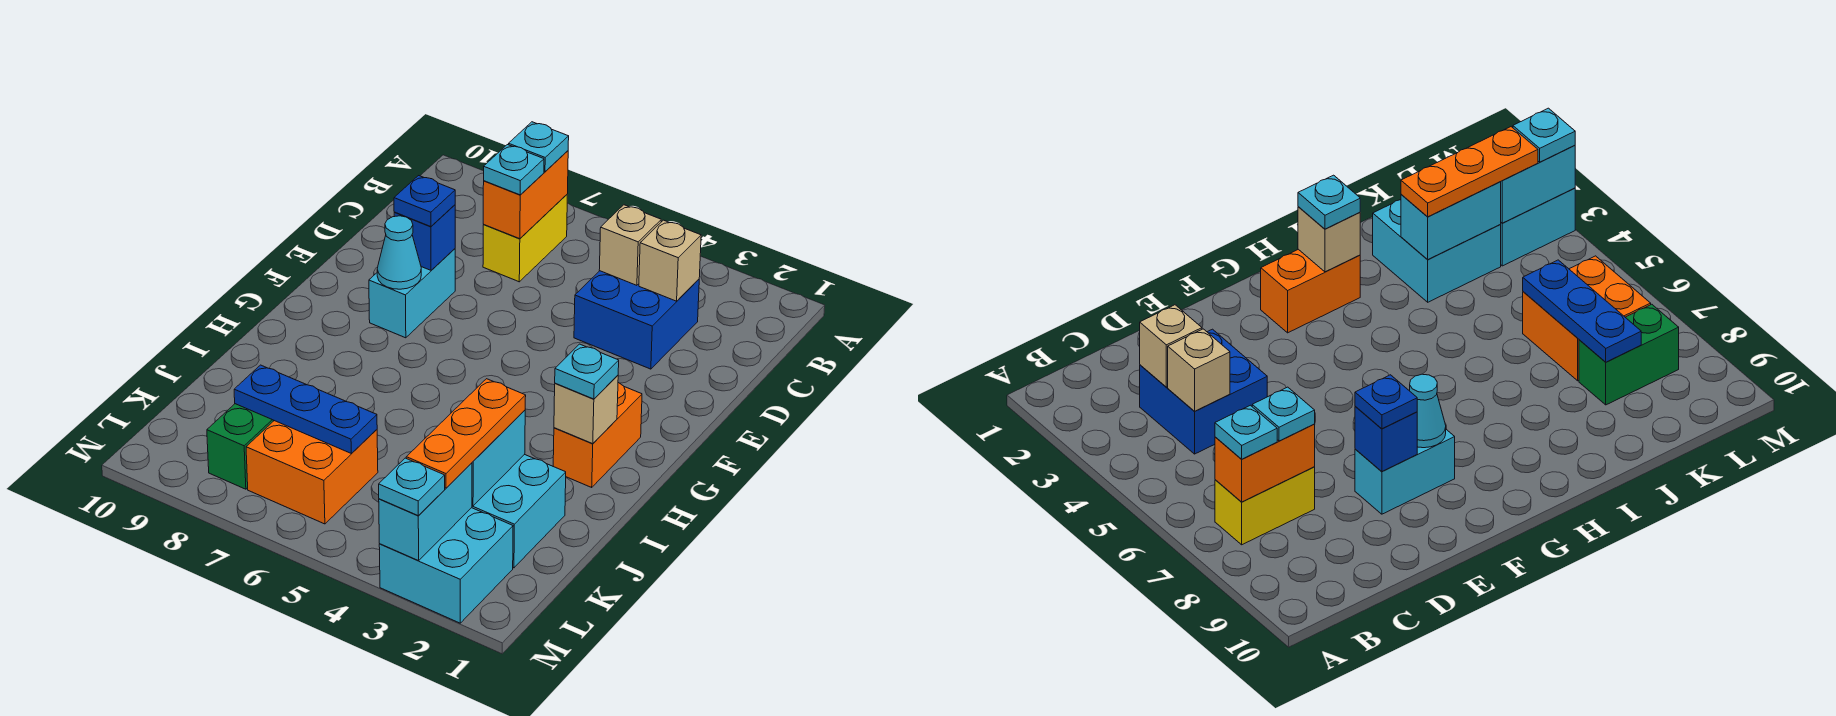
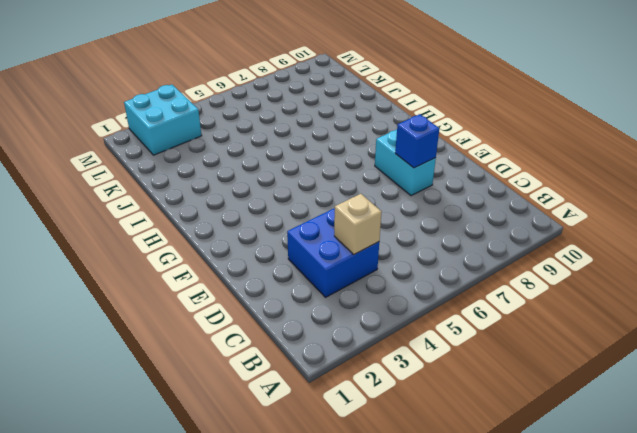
none -> yellow brick B7:C7 level 1
none -> orange brick G2:H2 level 1
none -> cyan brick J2:K3 level 1

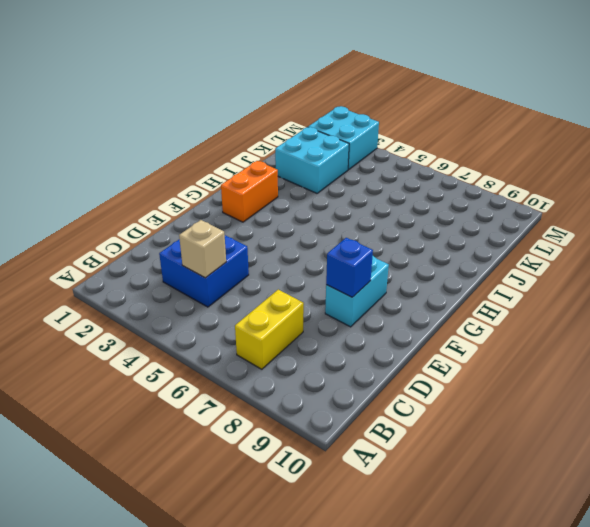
none -> orange brick K6:L7 level 1
none -> green brick K8:L8 level 1
none -> orange brick B7:C7 level 2

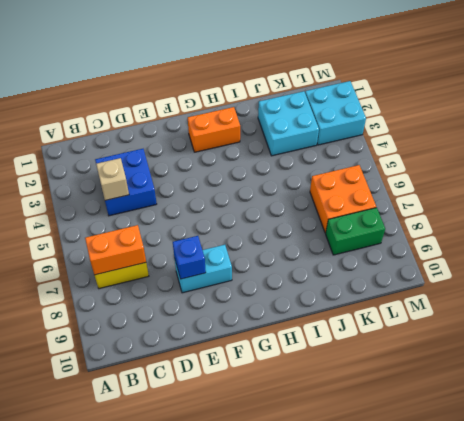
none -> tan brick C3 level 2
none -> cyan cone F8 level 2
none -> tan brick H2 level 2

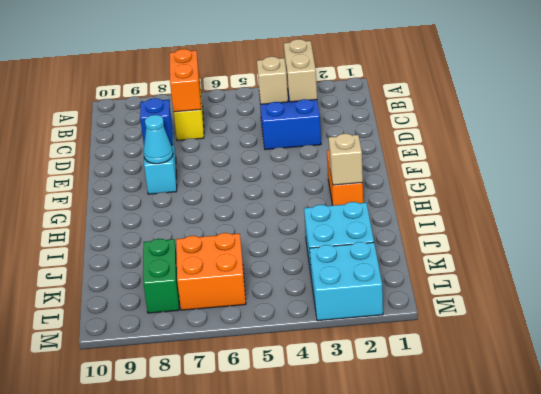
tan brick B3:C3 level 2 -> tan brick C3 level 2
none -> cyan brick J3:K3 level 2
none -> blue plate K6:K8 level 2
none -> cyan brick L3:M3 level 2

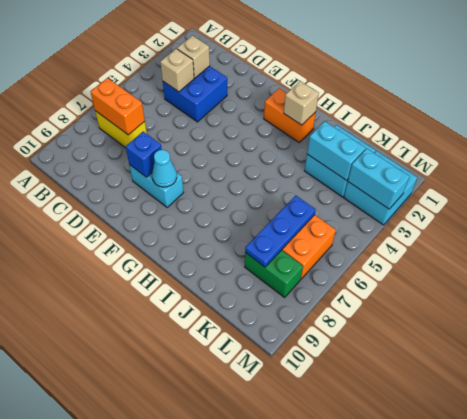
none -> cyan plate B7 level 3
none -> cyan plate C7 level 3
none -> blue plate E8 level 3

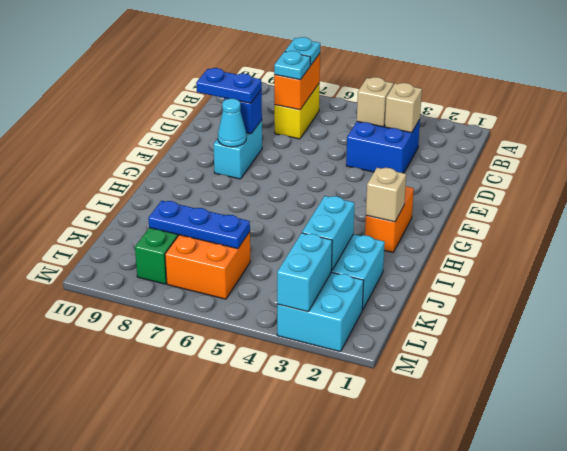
blue plate E8:E9 level 3 -> blue plate E8 level 3
none -> cyan plate H2 level 3
none -> orange plate J3:L3 level 3
none -> cyan plate M3 level 3

